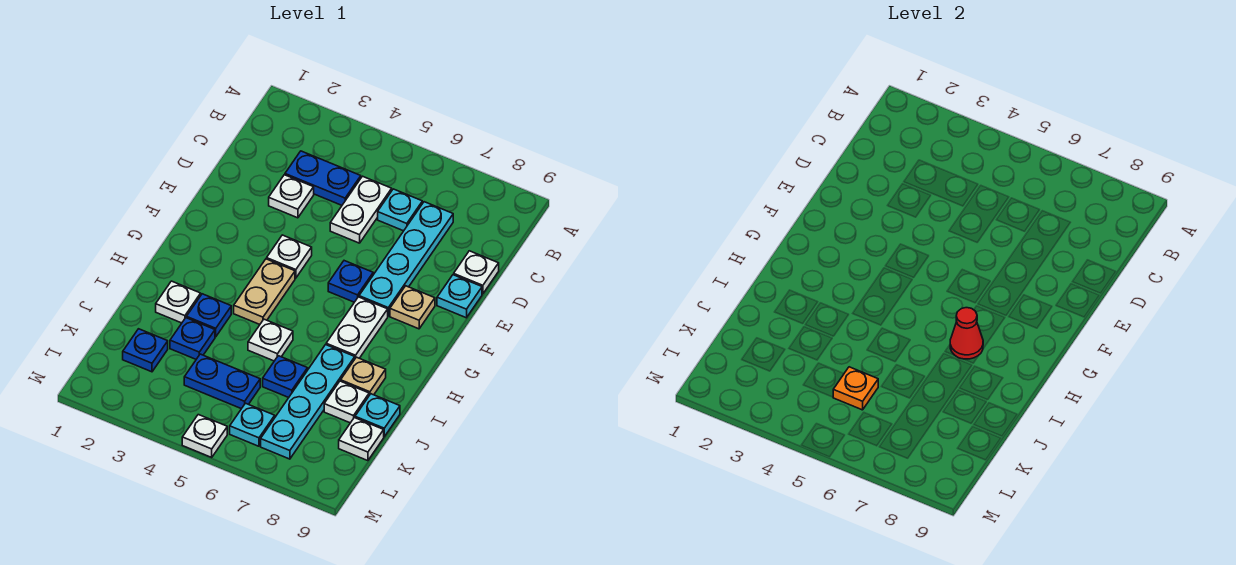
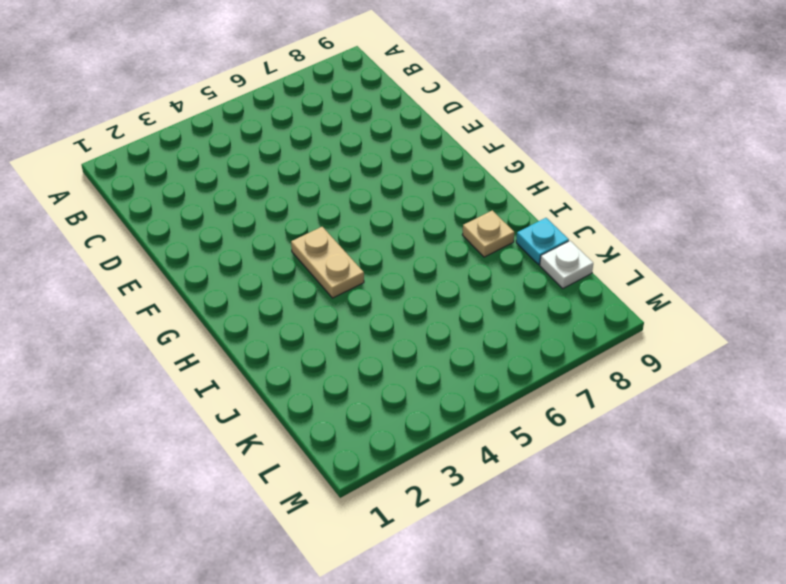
none -> blue plate C3:C4 level 1
none -> white plate C5:D5 level 1
none -> cyan plate C6 level 1

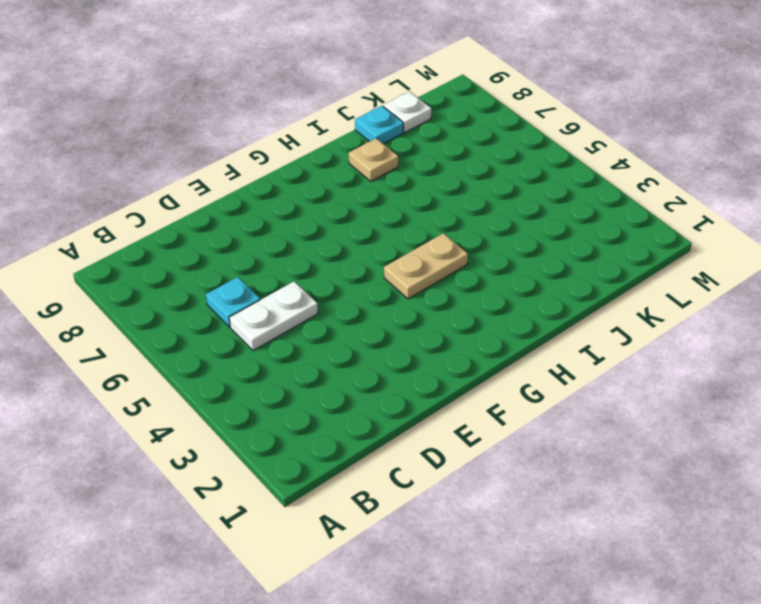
none -> blue plate C3:C4 level 1
none -> cyan plate C7:F7 level 1
none -> white plate D3 level 1

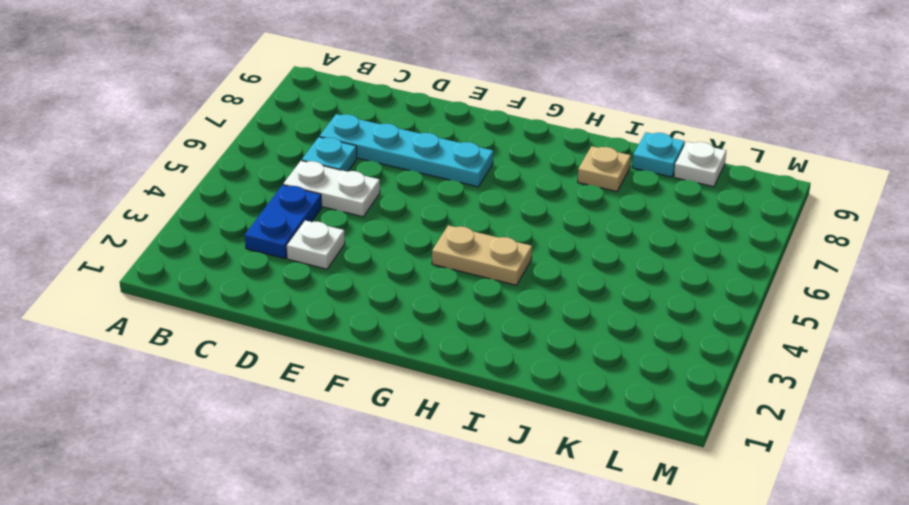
none -> white plate D9 level 1
none -> cyan plate E9 level 1
none -> white plate F4 level 1

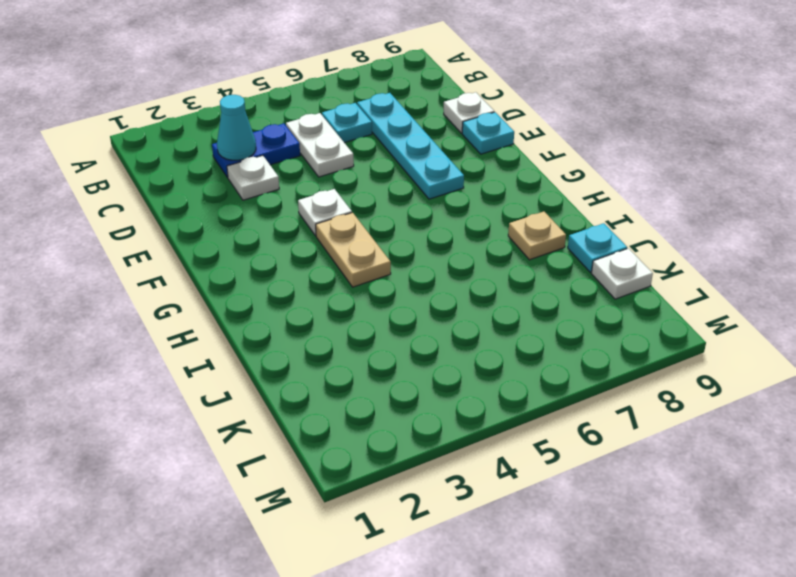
cyan cone C3 level 2 -> none
none -> blue plate F6 level 1
none -> tan plate F8 level 1
none -> white plate G7:H7 level 1

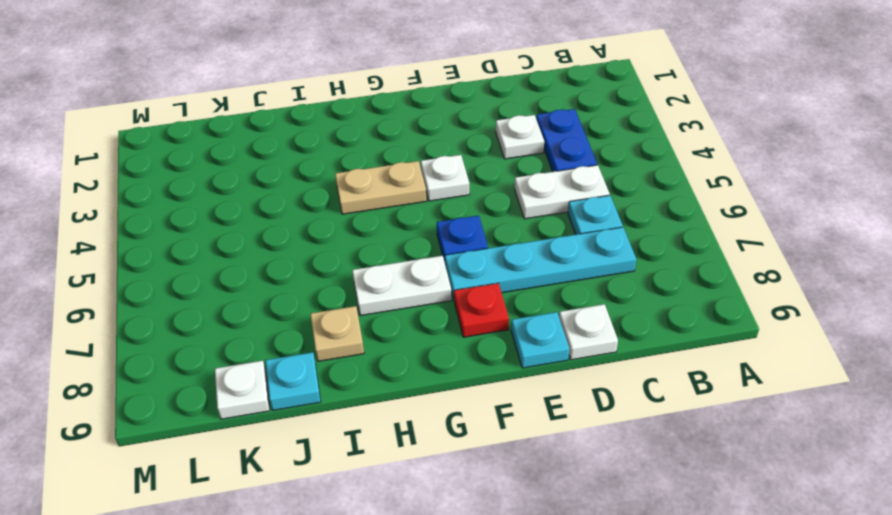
red plate F8 level 1 -> tan plate F8 level 1
none -> white plate I2 level 1
none -> blue plate I3 level 1
none -> white plate I5 level 1

